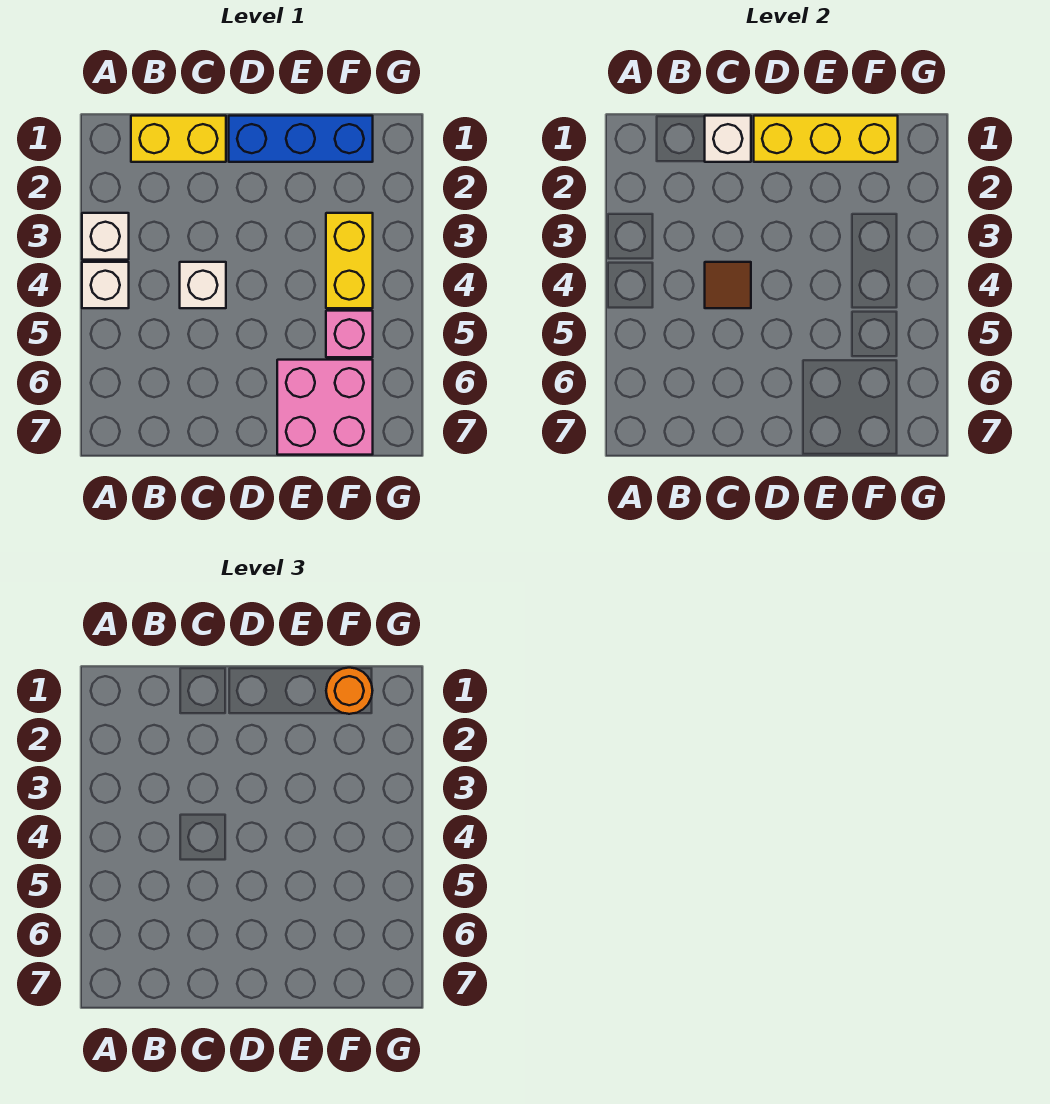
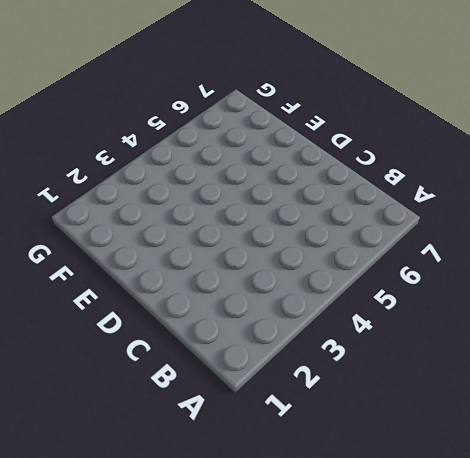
none -> white brick A3 level 1
none -> white brick A4 level 1
none -> yellow brick B1:C1 level 1

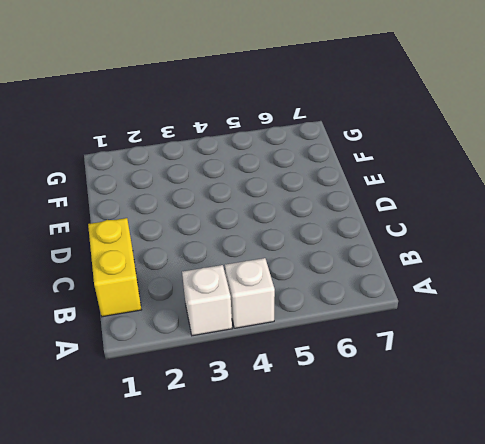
none -> white brick C4 level 1
none -> blue brick D1:F1 level 1
none -> pink brick E6:F7 level 1

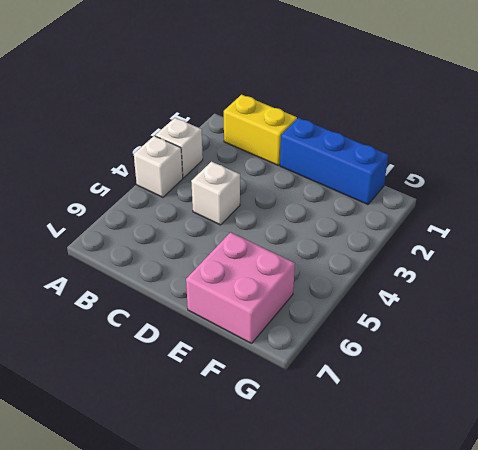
none -> yellow brick F3:F4 level 1
none -> pink brick F5 level 1
none -> white brick C1 level 2

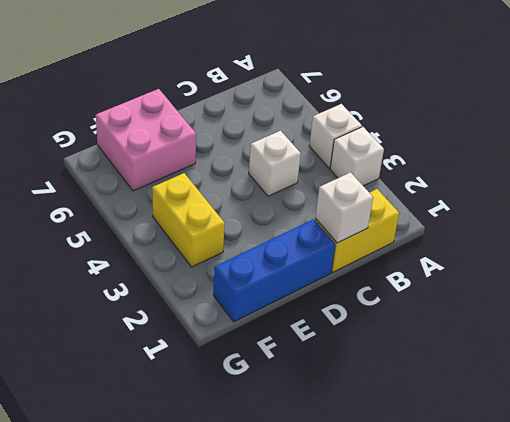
none -> pink brick F5 level 1
none -> brown tile C4 level 2
none -> yellow brick D1:F1 level 2

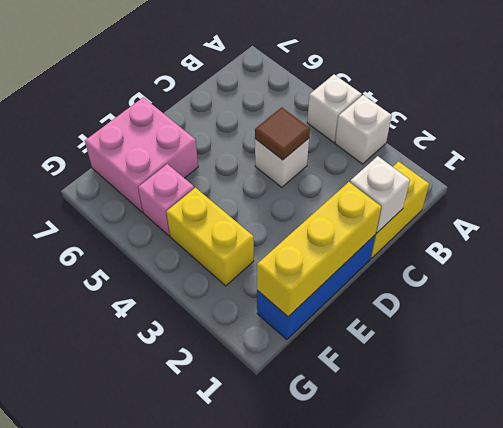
none -> orange round brick F1 level 3

